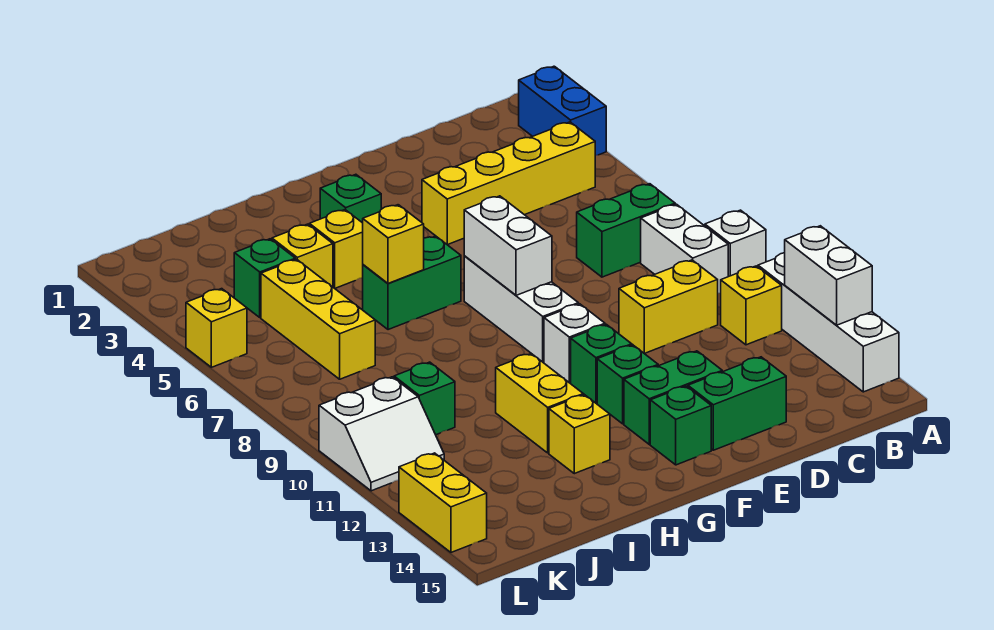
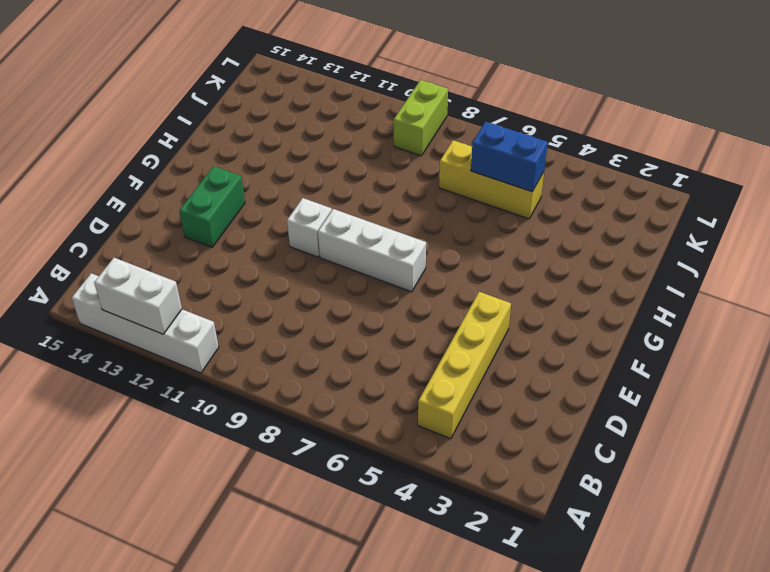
blue brick J5:J6 level 2 -> blue brick A2:A3 level 1
lime brick K9:L9 level 1 -> none
none -> white brick A9 level 1
none -> green brick B7:C7 level 1
none -> white brick B8:B9 level 1
none -> yellow brick B11 level 1

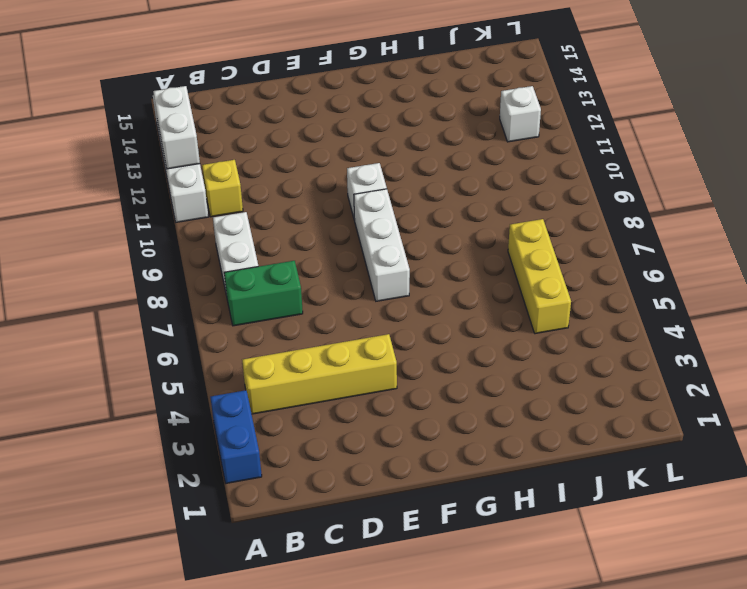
white brick K12 level 1 -> white brick A9 level 1
none -> yellow brick C10:D10 level 1
none -> green brick D14:E14 level 1
none -> green brick E13:F13 level 1
none -> green brick F11 level 1

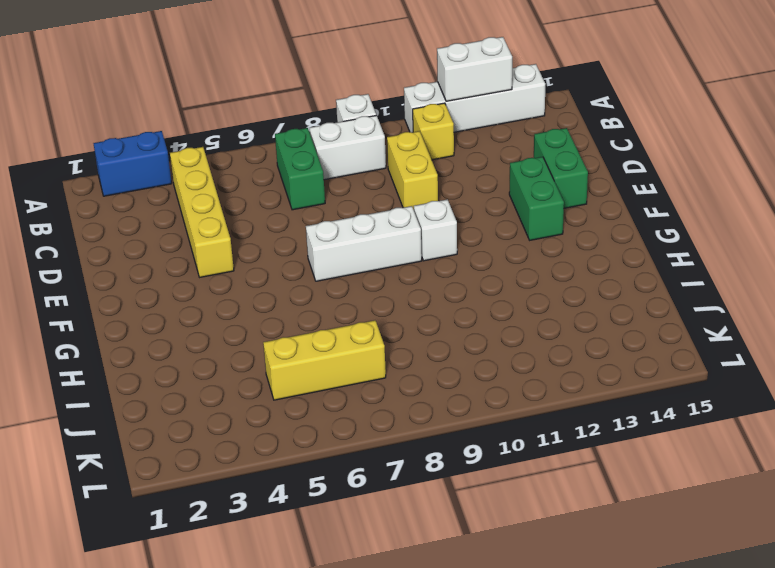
none -> green brick F11 level 1
none -> green brick F12 level 1
none -> green brick F14 level 1
none -> green brick G3 level 1

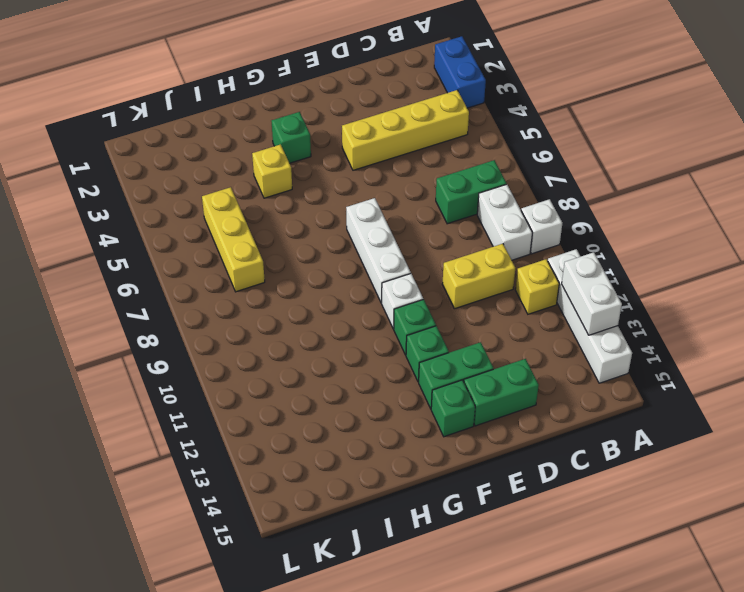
none -> green brick G6:H6 level 1
none -> yellow brick H11:H12 level 1
none -> yellow brick H13 level 1
none -> yellow brick I4 level 1

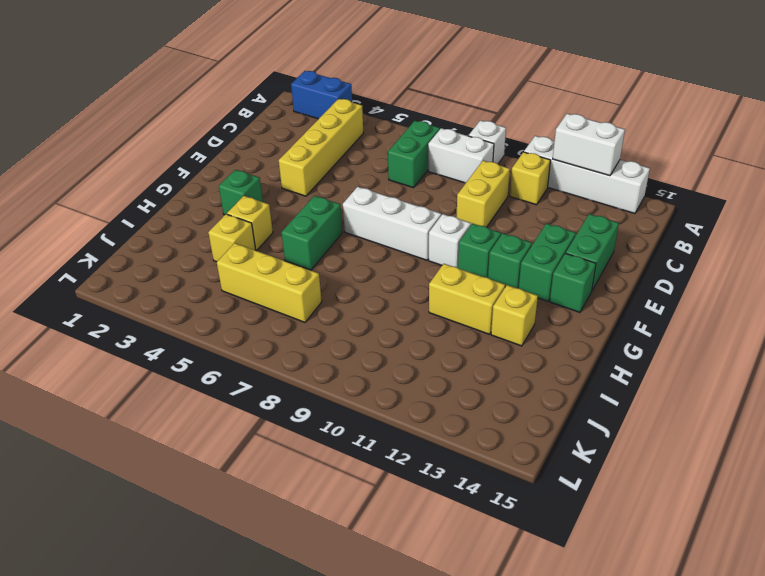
none -> green brick J4 level 1
none -> green brick J10 level 1
none -> white slope K10:L11 level 1 top 10
none -> yellow brick L5 level 1

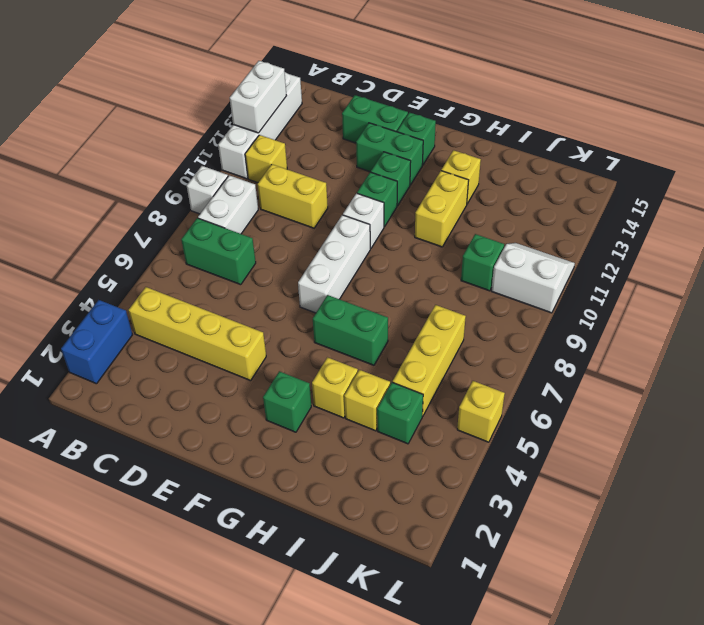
none -> yellow brick L13:L14 level 1
none -> white brick F7:F8 level 2
none -> yellow brick H6 level 2

